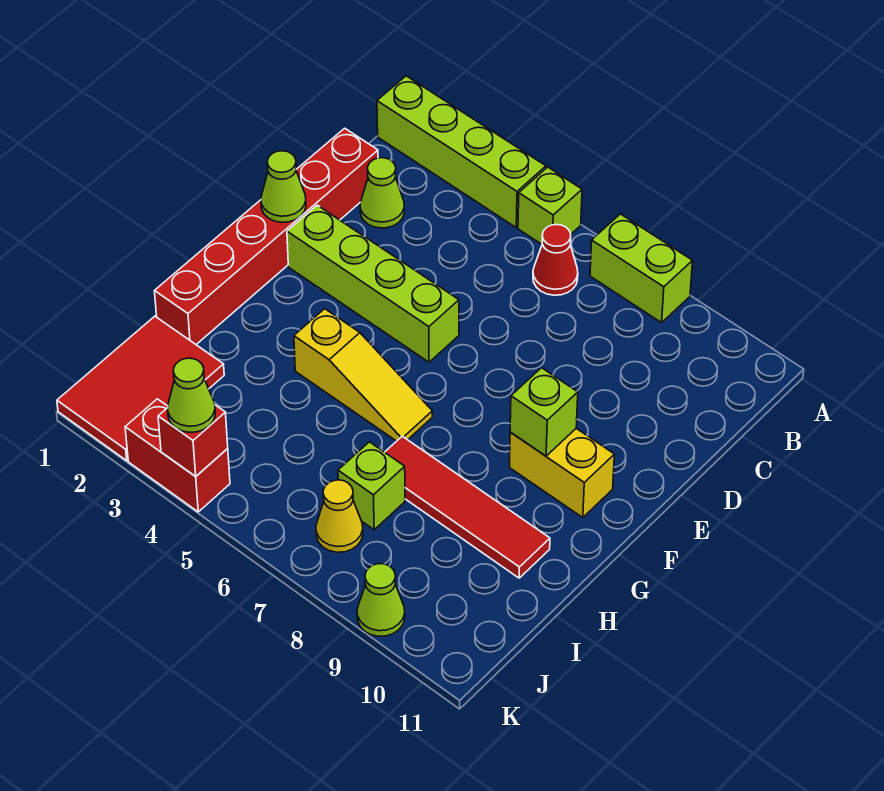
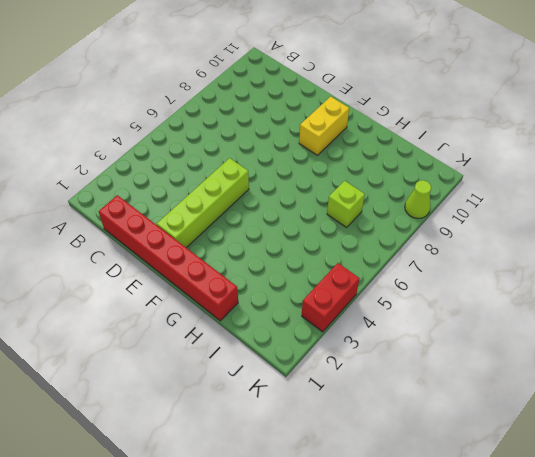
none -> lime brick A1:A4 level 1
none -> lime brick A5 level 1
none -> lime brick A7:A8 level 1

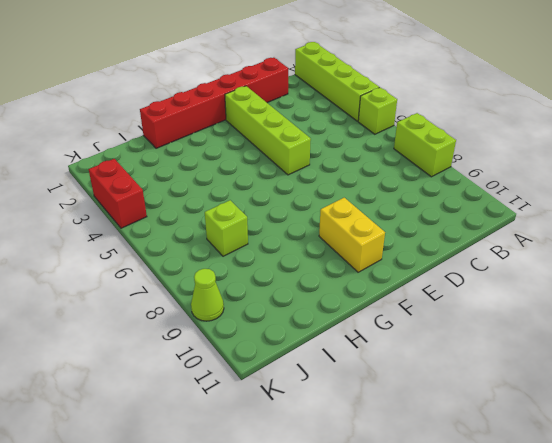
none -> red cone B6 level 1
none -> lime cone C2 level 1
none -> yellow slope G4:G6 level 1 top 4

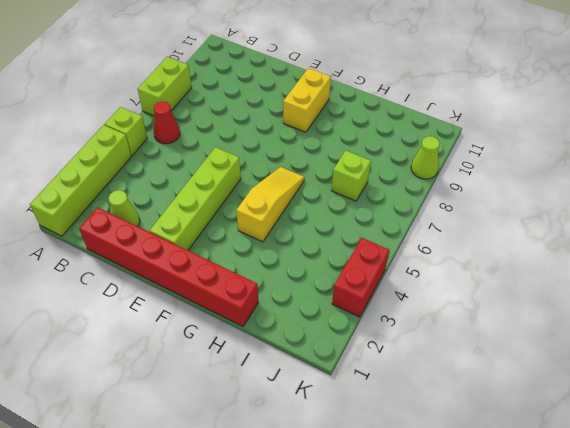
none -> red tile H7:H10 level 1
none -> red tile I1:K2 level 1
none -> yellow cone J7 level 1

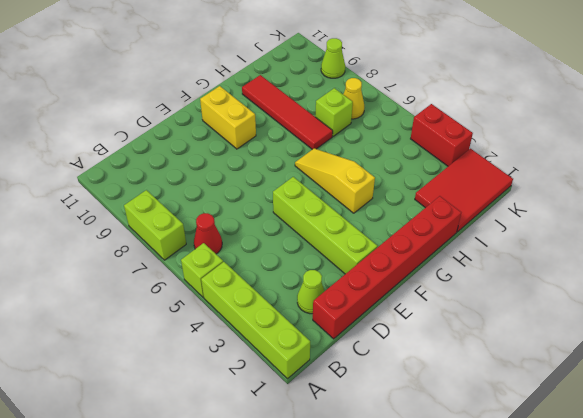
none -> lime cone E1 level 2
none -> lime brick F9 level 2
none -> red brick K4 level 2

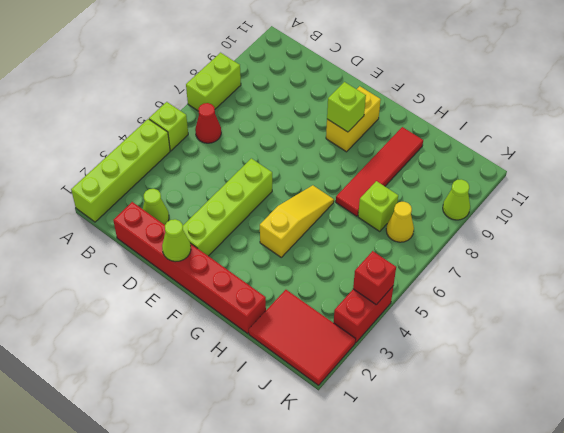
none -> lime cone K4 level 3

